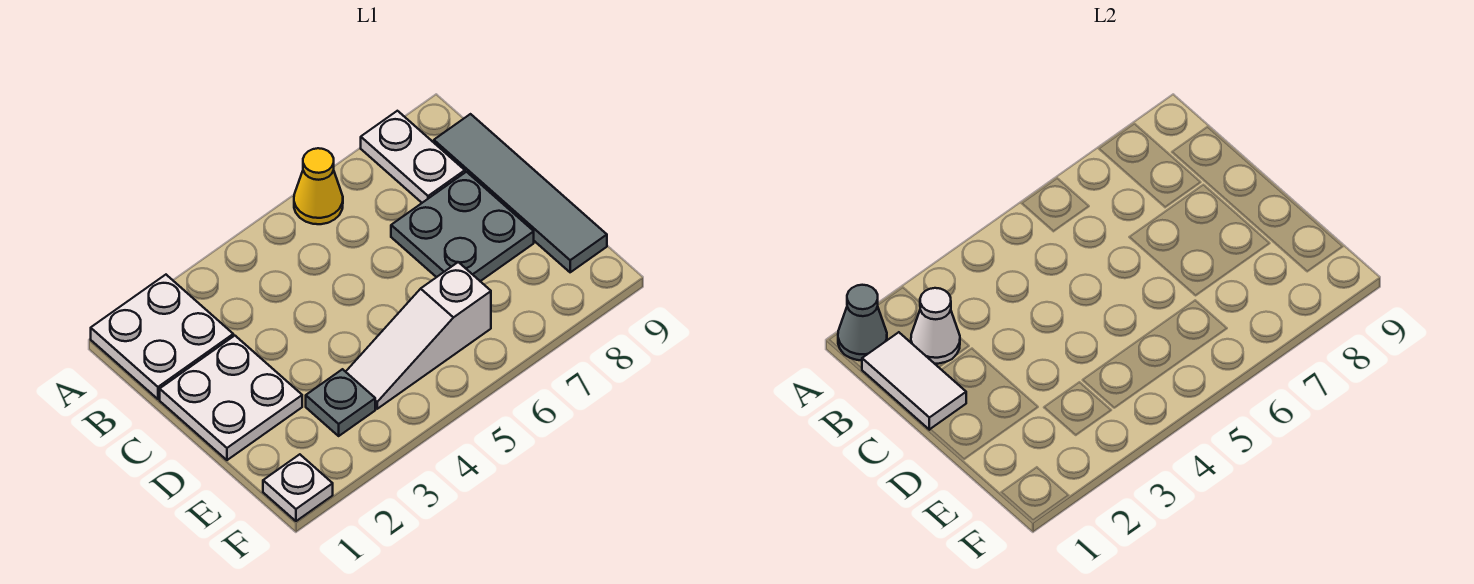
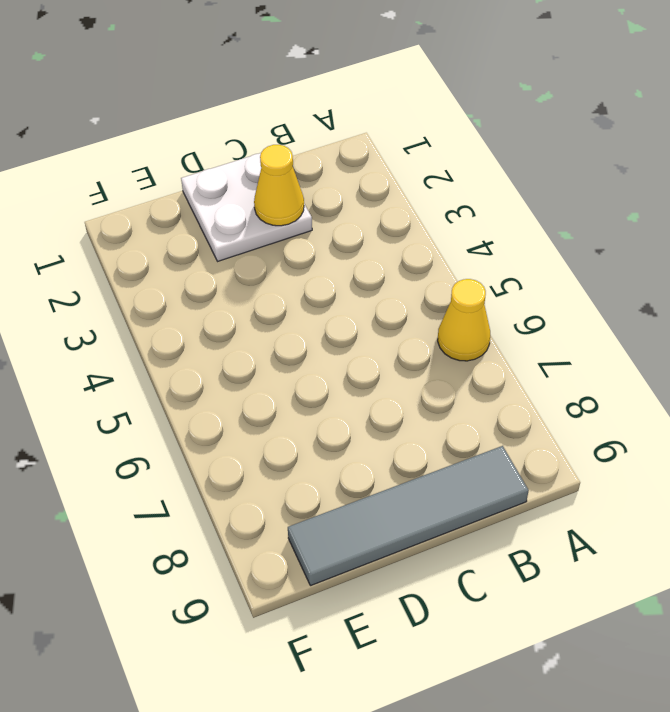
yellow cone C2 level 2 -> none
none -> white plate A1:B2 level 1
none -> white plate A8:B8 level 1
none -> grey plate C7:D8 level 1

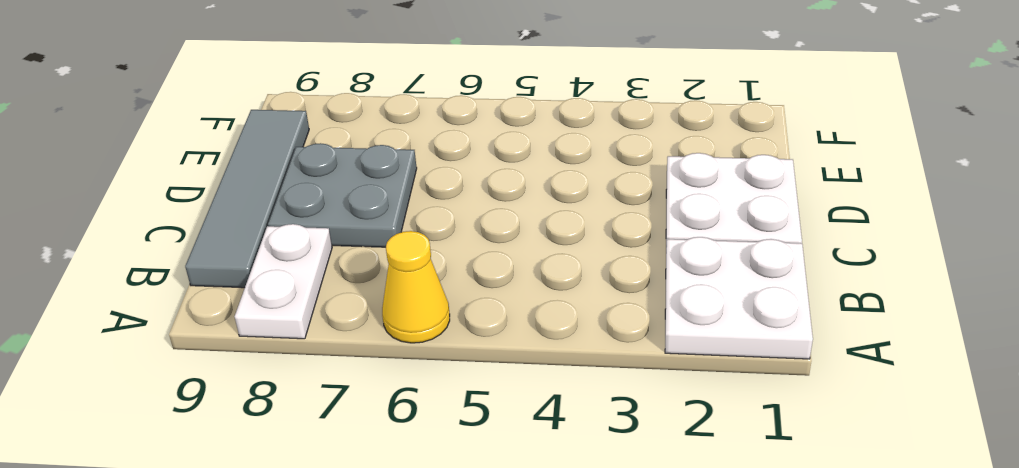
none -> grey plate E3 level 1
none -> white slope E4:E6 level 1 top 6
none -> white plate F1 level 1

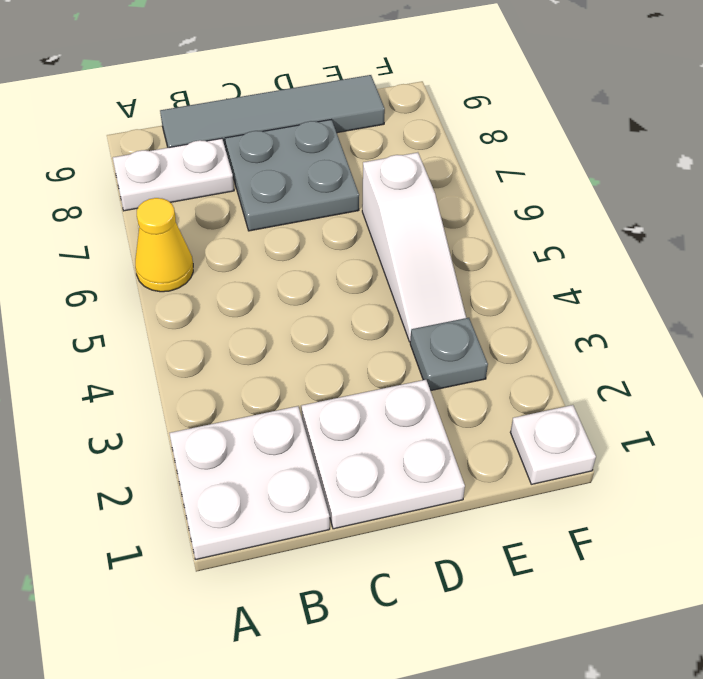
none -> grey cone A1 level 2
none -> white tile B1:C1 level 2
none -> white cone B2 level 2

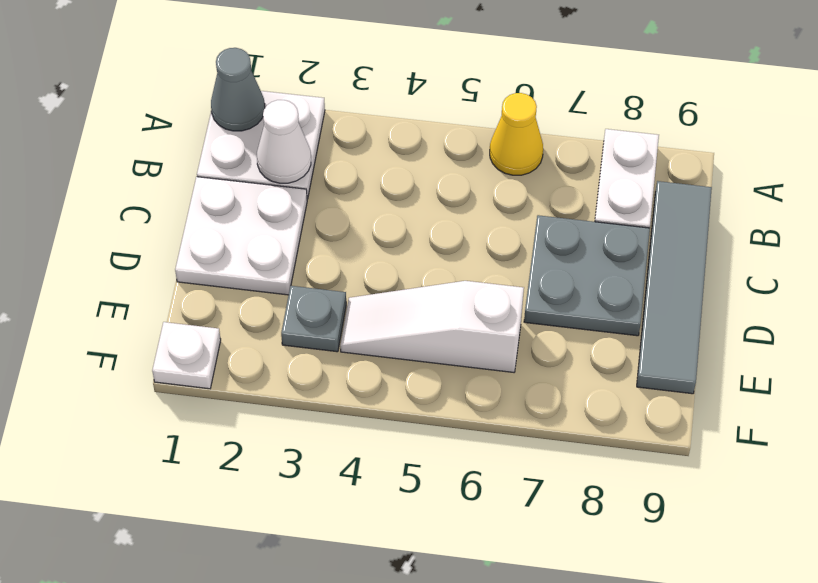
none -> white tile B1:C1 level 2

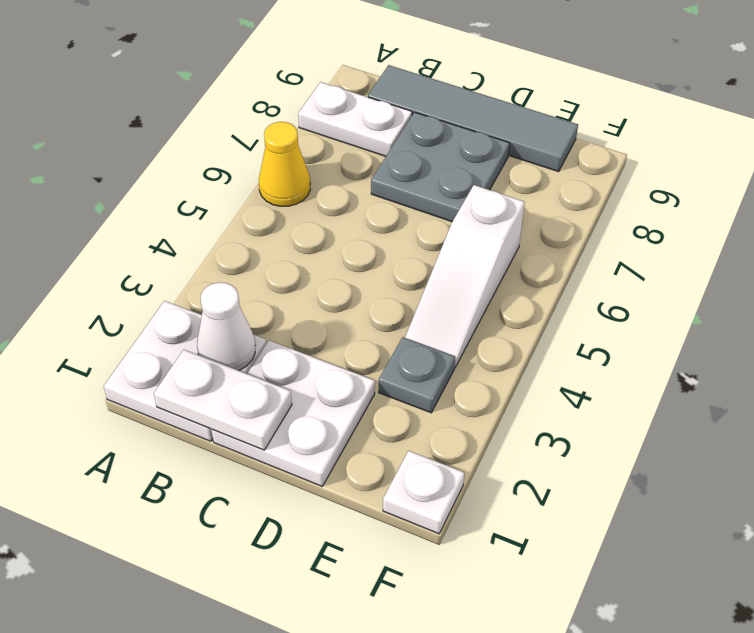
white plate B1:C1 level 2 -> white tile B1:C1 level 2
none -> grey cone A1 level 2

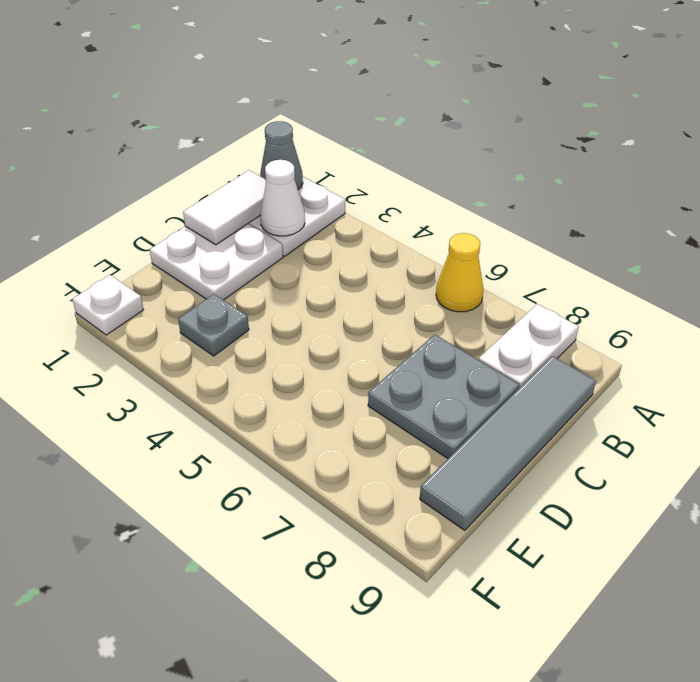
none -> white slope E4:E6 level 1 top 6

